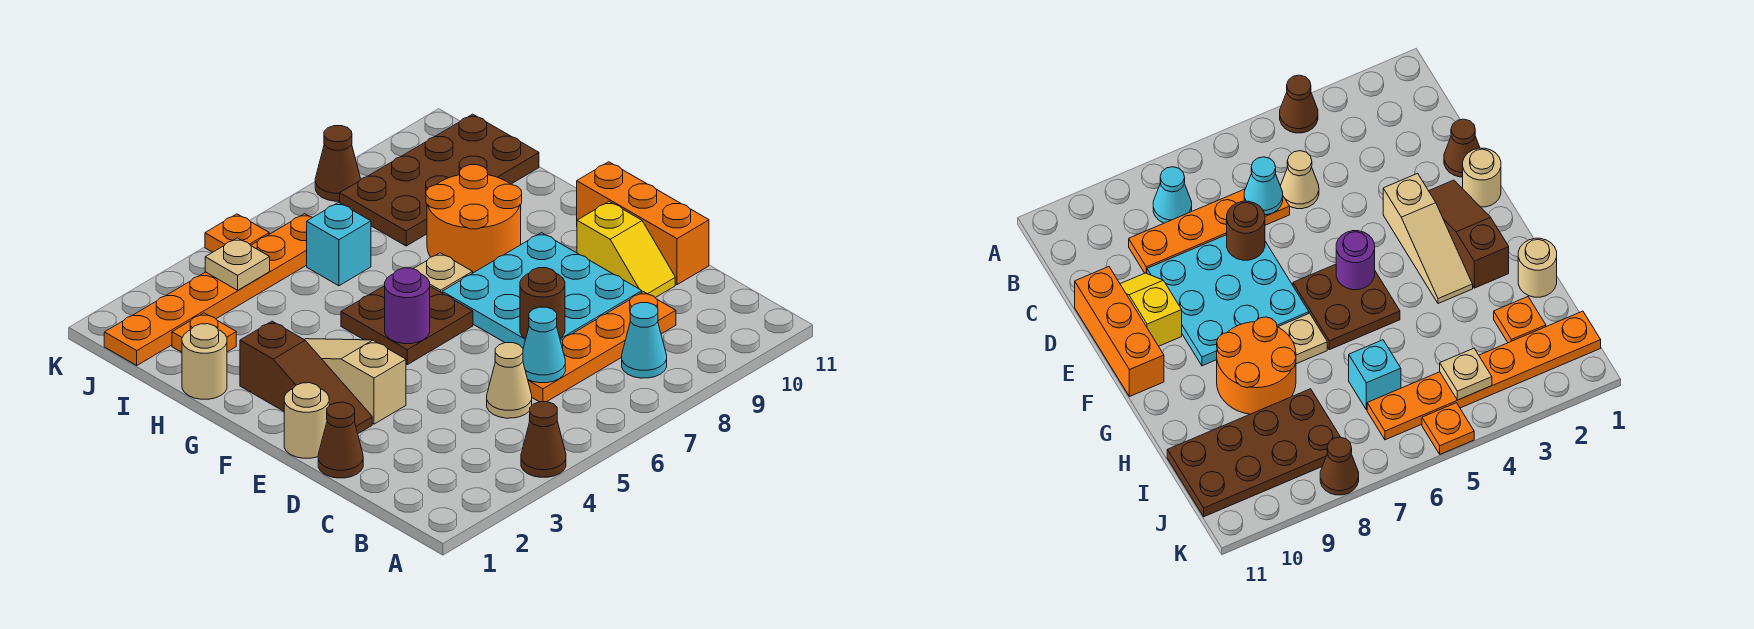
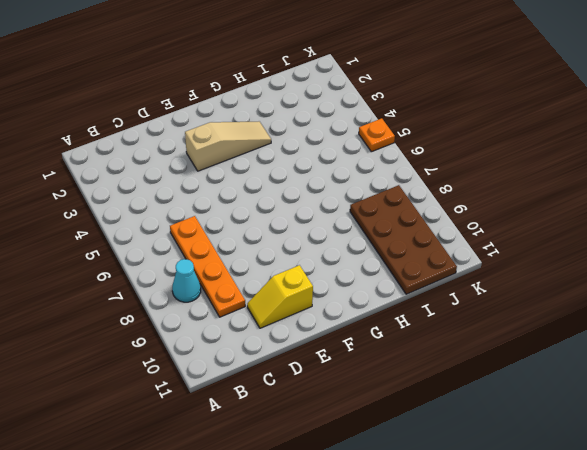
none -> brown cone A4 level 1
none -> tan cone C5 level 1
none -> brown cone D1 level 1

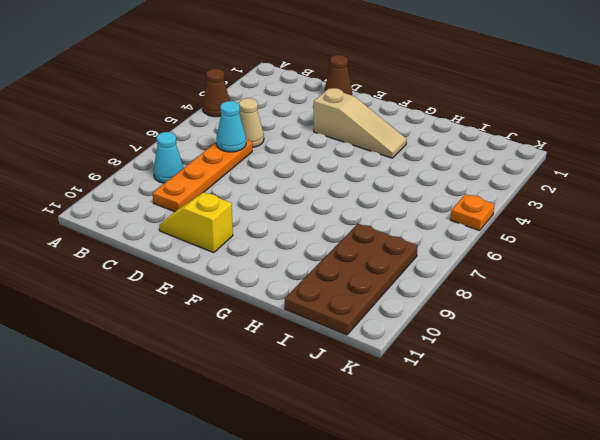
none -> cyan plate D7:F9 level 1
none -> orange brick D11:F11 level 1
none -> tan round brick E1 level 1

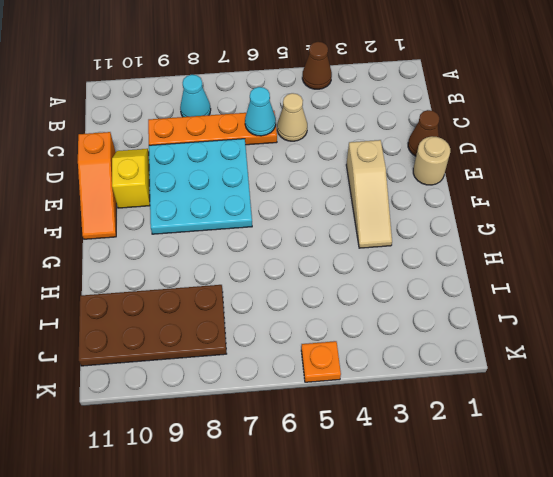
orange slope D11:F11 level 1 top D -> orange brick D11:F11 level 1
none -> brown slope E2:G2 level 1 top G
none -> brown plate F5:G6 level 1
none -> tan plate G7 level 1

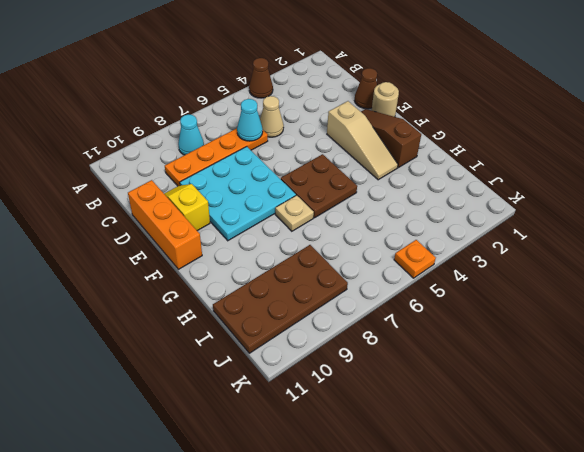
none -> orange round brick G8:H9 level 1
none -> tan round brick H1 level 1
none -> orange plate I2 level 1

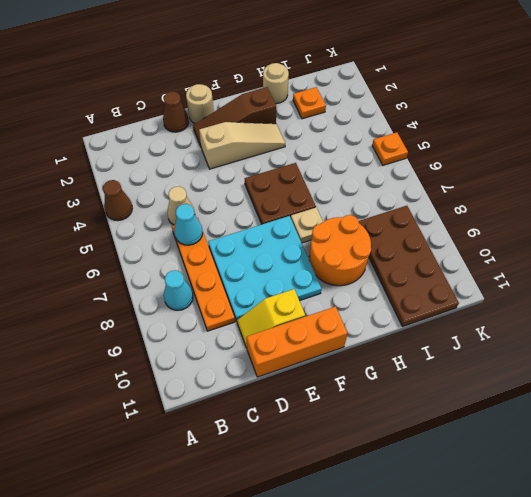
none -> cyan brick I6 level 1
none -> orange plate J1:J6 level 1
none -> brown cone K8 level 1

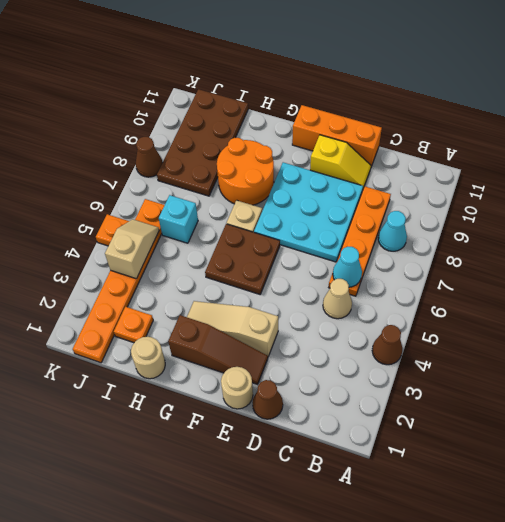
tan slope J4:J5 level 2 top 4 -> tan plate J4 level 2
none -> brown round brick D7 level 2
none -> purple round brick F5 level 2

